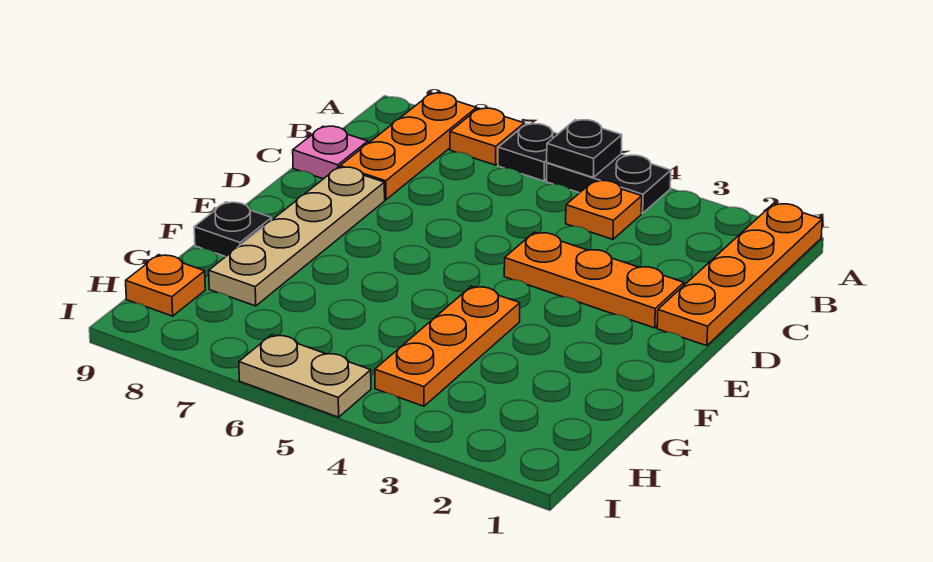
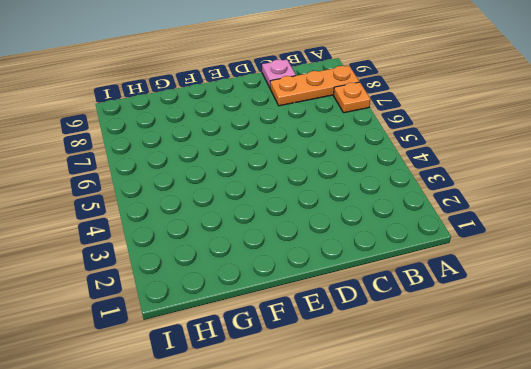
none -> orange plate A1:D1 level 1
none -> black plate A4:A5 level 1
none -> black plate A6 level 1

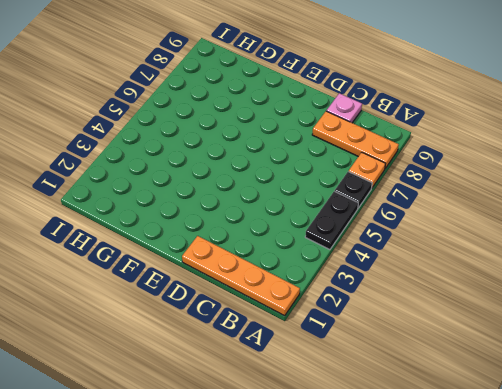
none -> orange plate B4 level 1
none -> orange plate D2:D4 level 1
none -> tan plate D8:G8 level 1

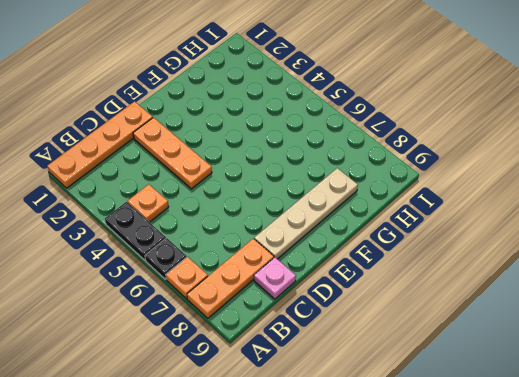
none -> orange plate F4:H4 level 1
none -> black plate F9 level 1
none -> orange plate H9 level 1

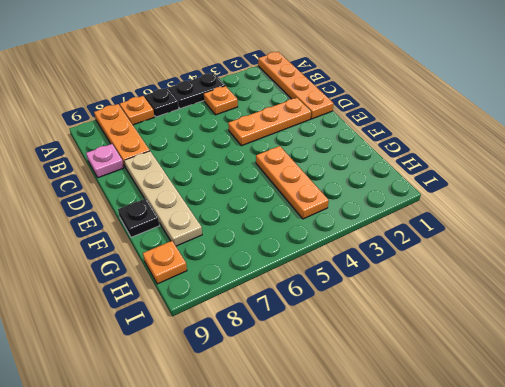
none -> tan plate I5:I6 level 1
none -> black plate A5 level 2

